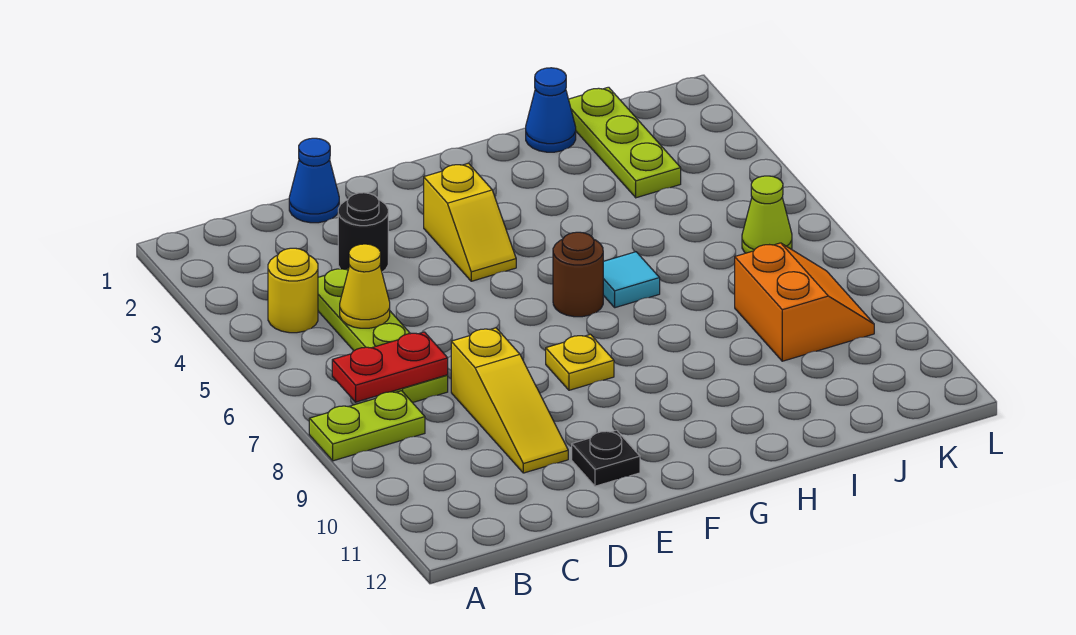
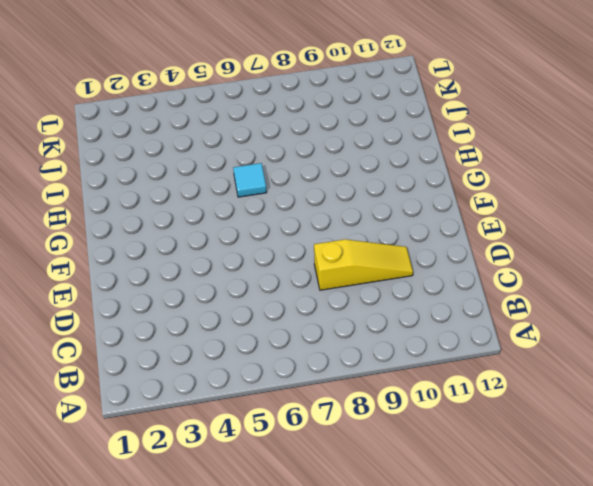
none -> lime plate A8:B8 level 1
none -> yellow round brick B4 level 1
none -> lime plate C4:C7 level 1

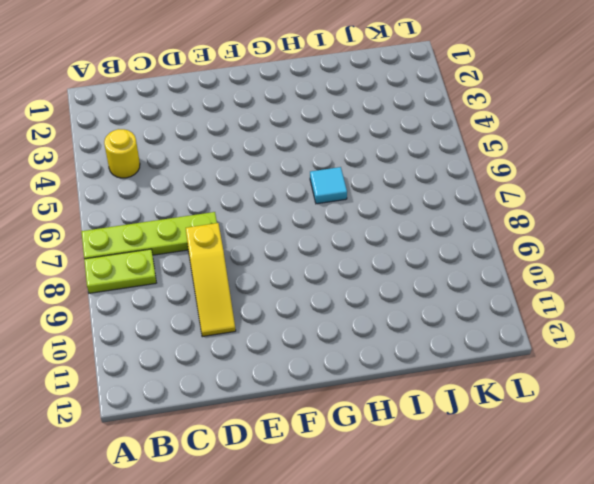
lime plate A7:D7 level 1 -> lime plate C4:C7 level 1
none -> blue cone D1 level 1
none -> black round brick D3 level 1
none -> black plate E11 level 1

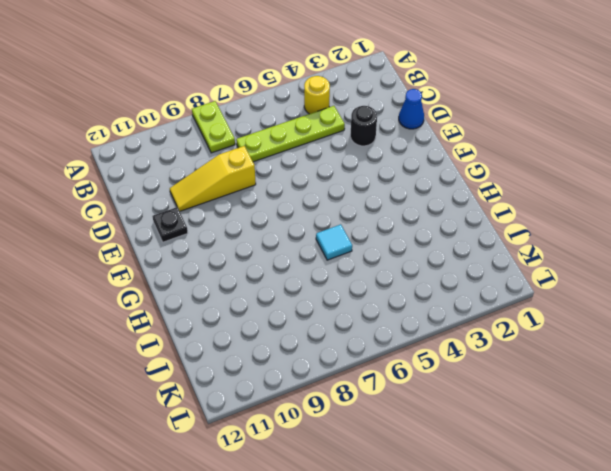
none -> yellow slope F3:F4 level 1 top 3
none -> yellow plate F8 level 1
none -> brown round brick G6 level 1

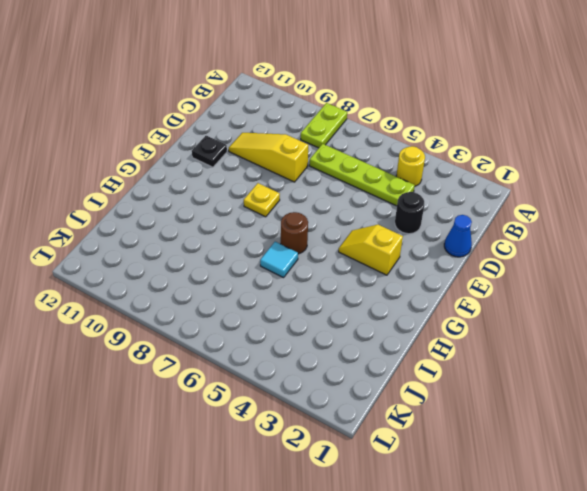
none -> blue cone I1 level 1
none -> lime plate J1:J3 level 1
none -> orange slope J8:K9 level 1 top J

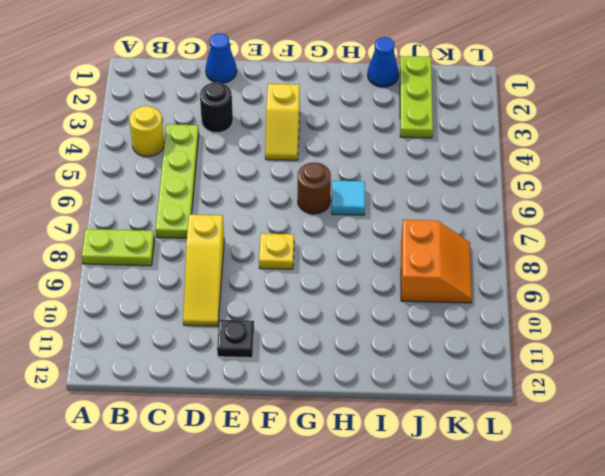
none -> lime cone K6 level 1
none -> red plate B7:C7 level 2
none -> yellow cone C5 level 2

